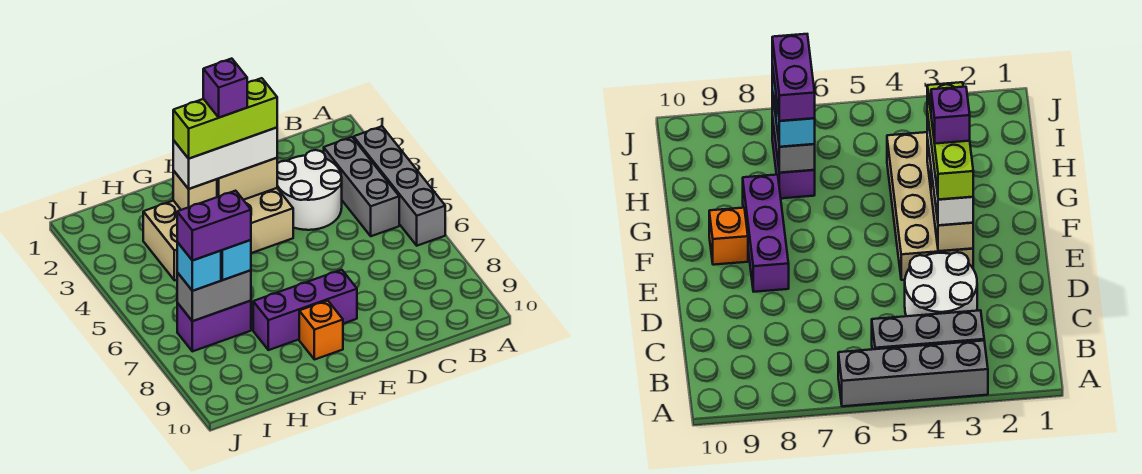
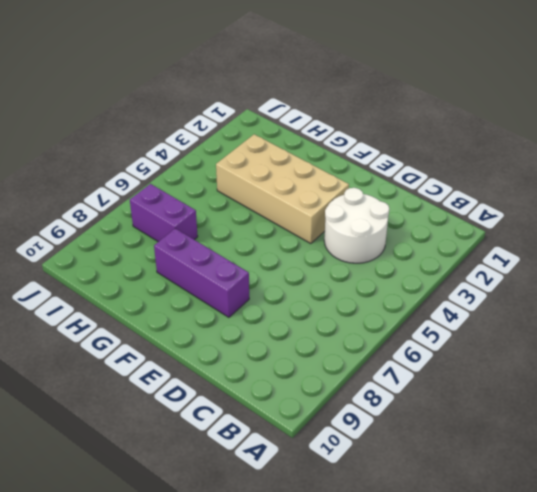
none -> grey brick A3:A6 level 1
none -> grey brick B3:B5 level 1
none -> orange brick F9 level 1

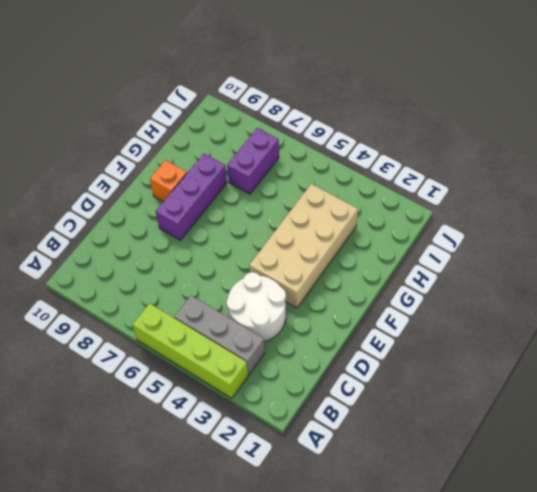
lime brick A3:A6 level 1 -> grey brick A3:A6 level 1
none -> tan brick E3:F3 level 2
none -> tan brick G3 level 2
none -> grey brick H7:I7 level 2

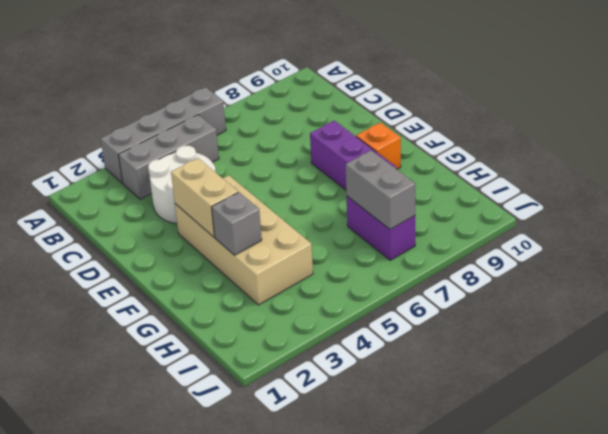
grey brick G3 level 2 -> tan brick G3 level 2
none -> white brick E3:G3 level 3
none -> cyan brick H7 level 3
none -> cyan brick I7 level 3

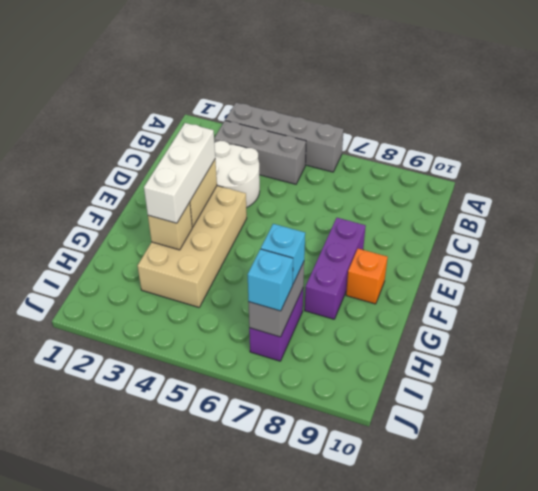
none -> lime brick E3:G3 level 4
none -> purple brick H7:I7 level 4
none -> purple brick F3 level 5

